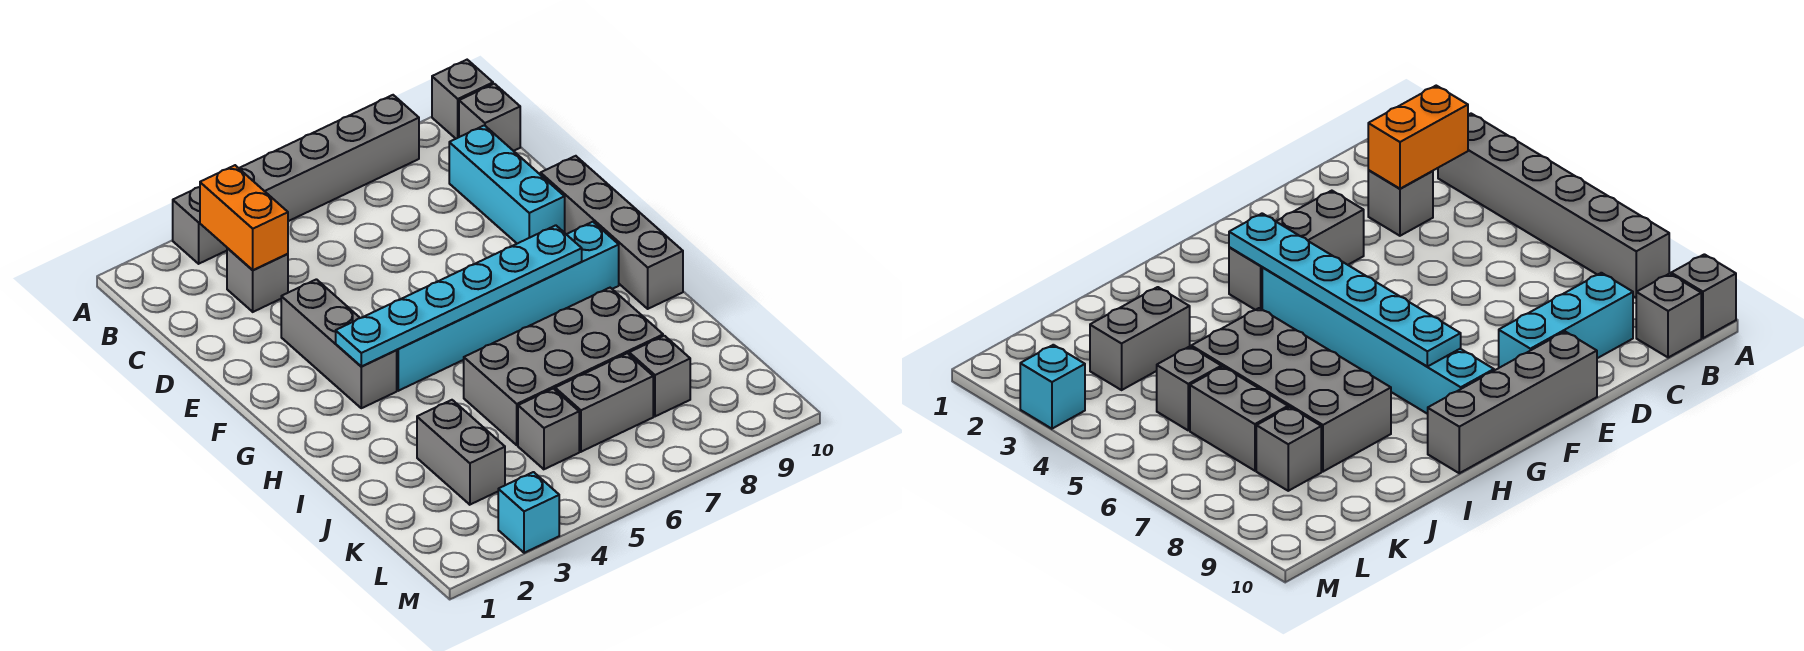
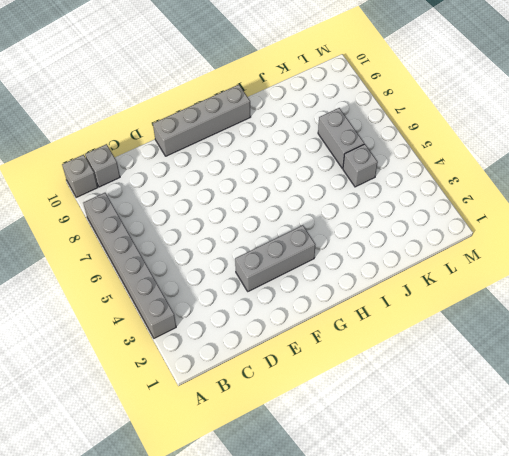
none -> grey brick C3 level 1
none -> cyan brick C9:E9 level 1
none -> cyan brick G4:G9 level 1

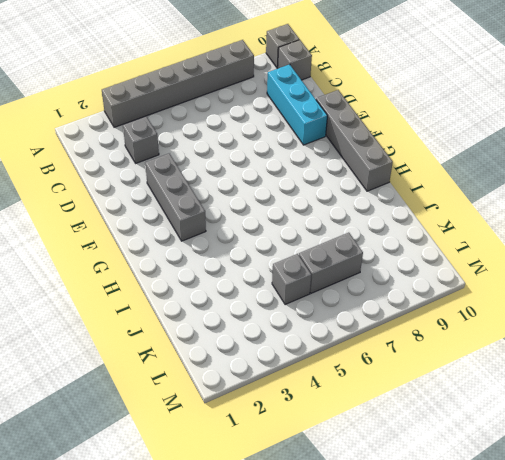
none -> cyan brick G4:G9 level 1
none -> grey brick I5:J8 level 1
none -> grey brick J3:K3 level 1

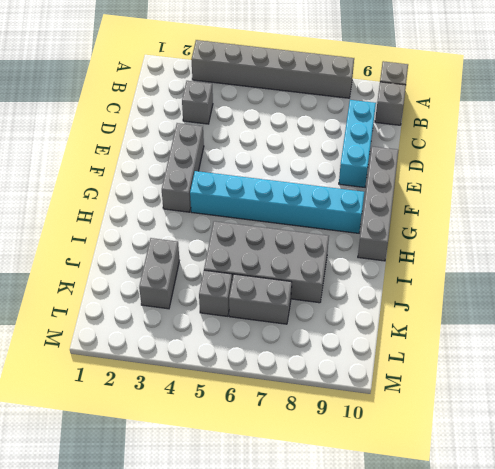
none -> grey brick K8 level 1
none -> cyan brick M3 level 1
none -> orange brick B3:C3 level 2

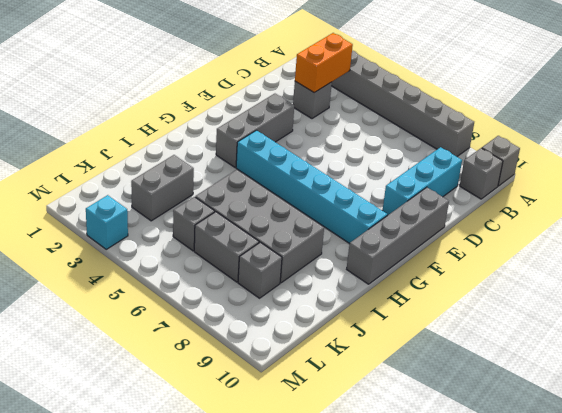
none -> cyan plate G3:G8 level 2

